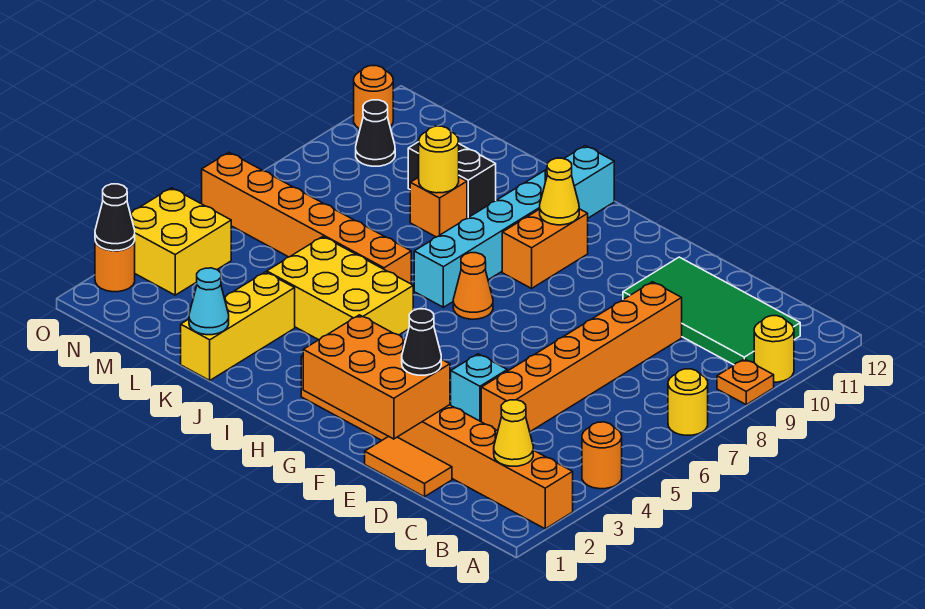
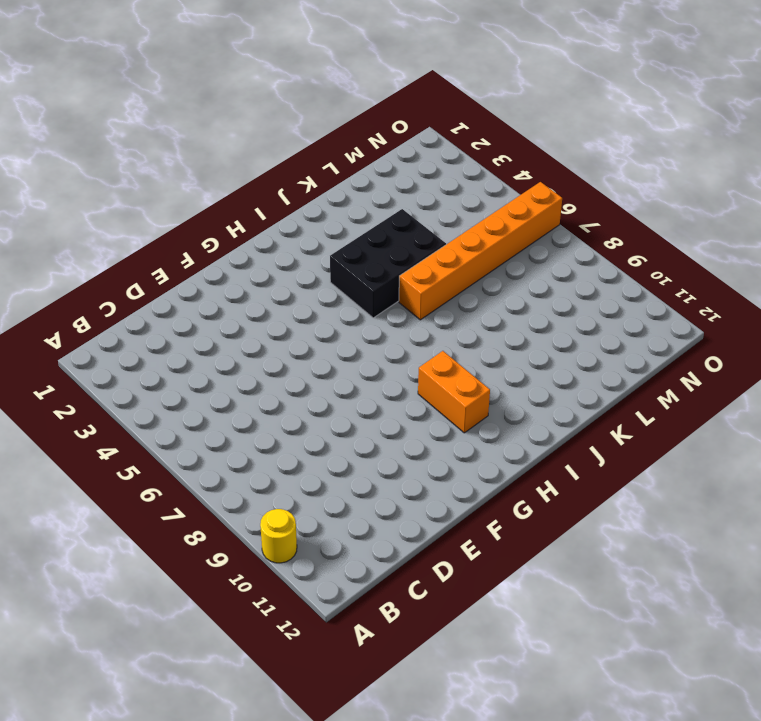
black brick I4:K5 level 1 -> yellow brick I4:K5 level 1
none -> orange brick A2:H2 level 1
none -> orange round brick A4 level 1
none -> yellow round brick A7 level 1

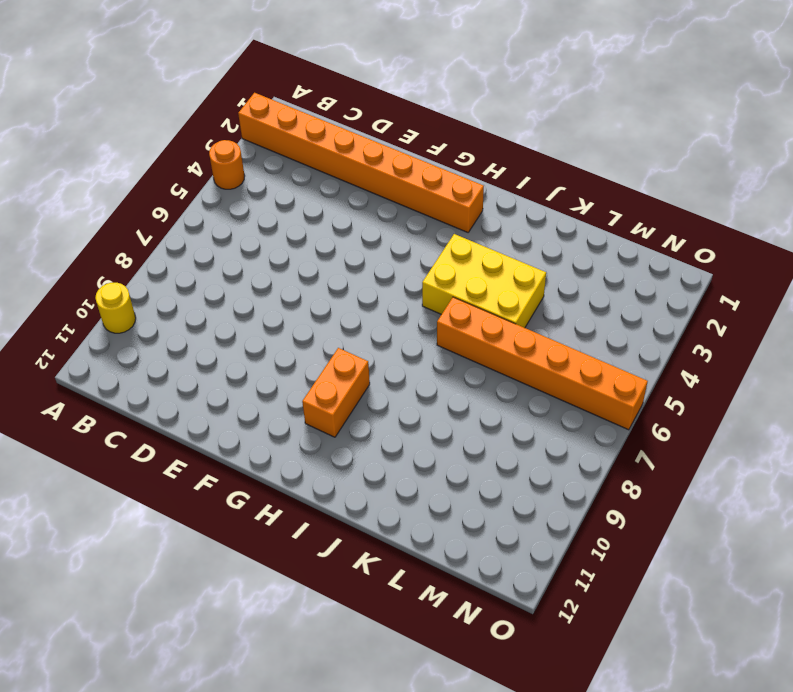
none -> yellow round brick A7 level 1
none -> orange plate A9 level 1
none -> green tile B10:E11 level 1

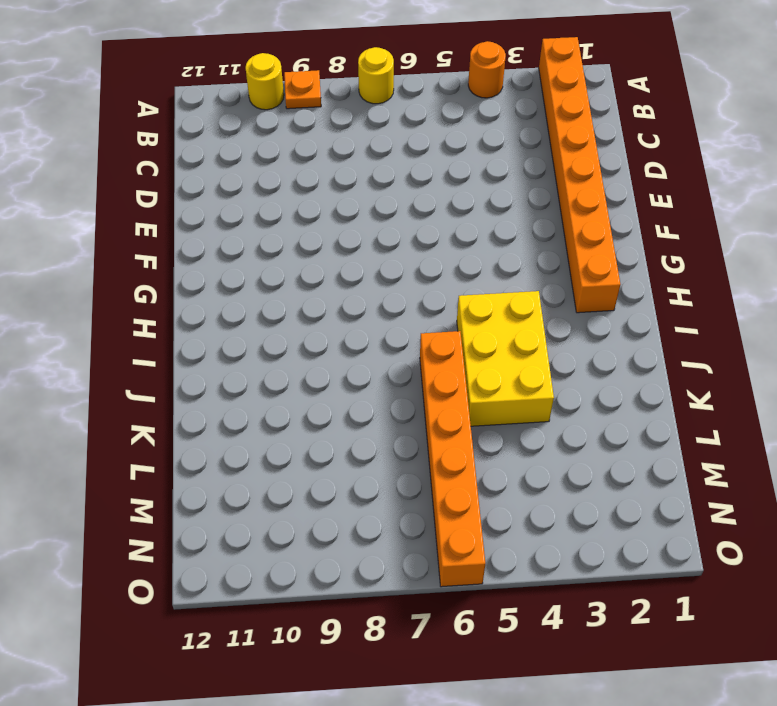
none -> green tile B10:E11 level 1
none -> orange tile D1:E1 level 1
none -> orange brick D4:D9 level 1

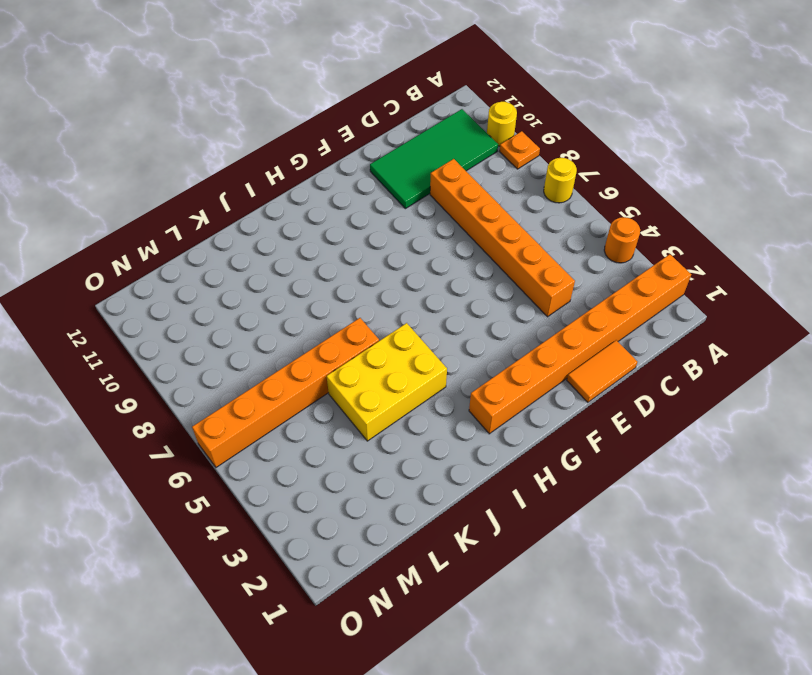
none -> cyan brick E4 level 1
none -> orange cone H7 level 1
none -> orange brick H9:H10 level 1

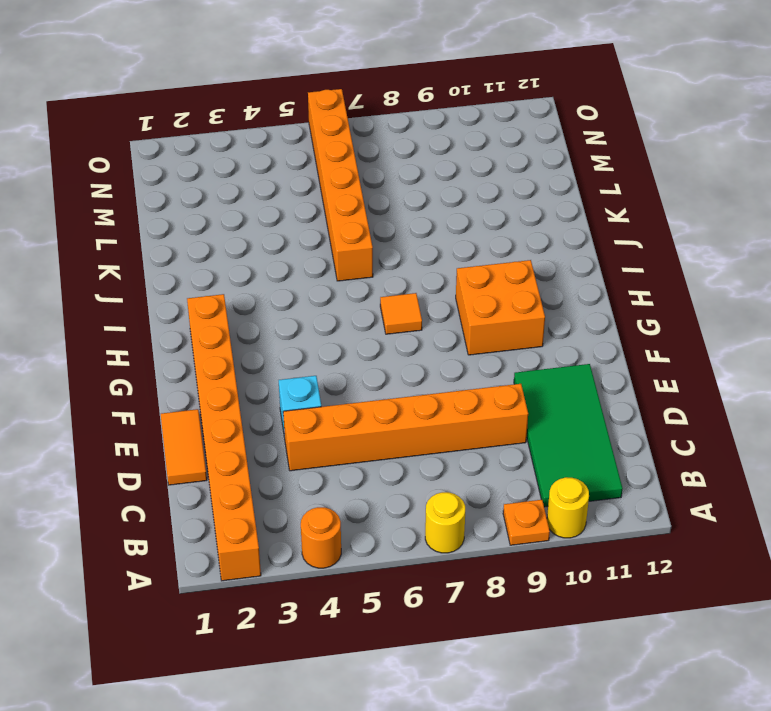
orange brick G9:H10 level 1 -> orange brick H9:H10 level 1
orange tile H7 level 1 -> orange cone H7 level 1
none -> yellow brick I4:K5 level 1
none -> cyan brick I7:I12 level 1
none -> yellow brick K1:K3 level 1

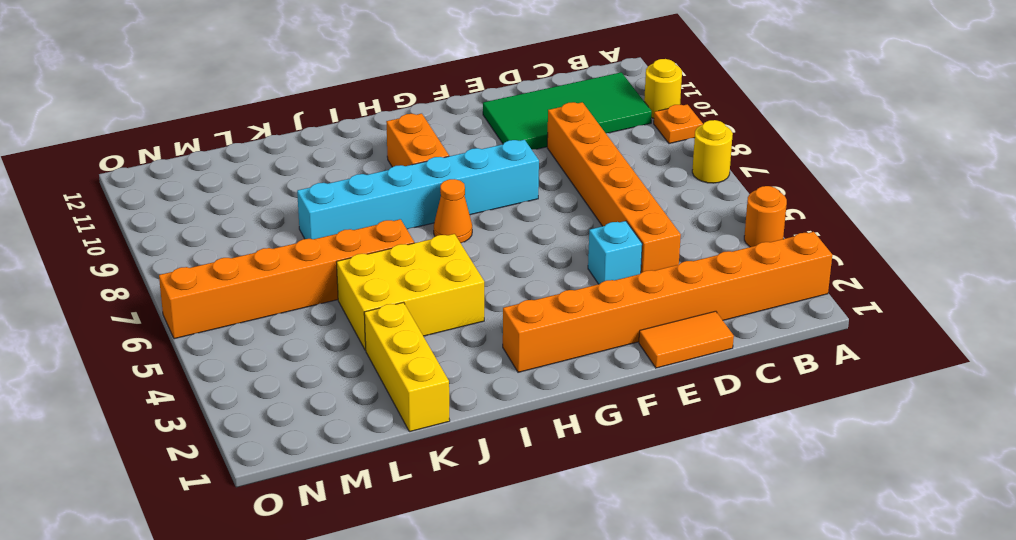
cyan brick F8:K8 level 1 -> cyan brick I7:I12 level 1
none -> orange brick K9 level 1
none -> black brick K10:L10 level 1
none -> yellow brick N3:O4 level 1

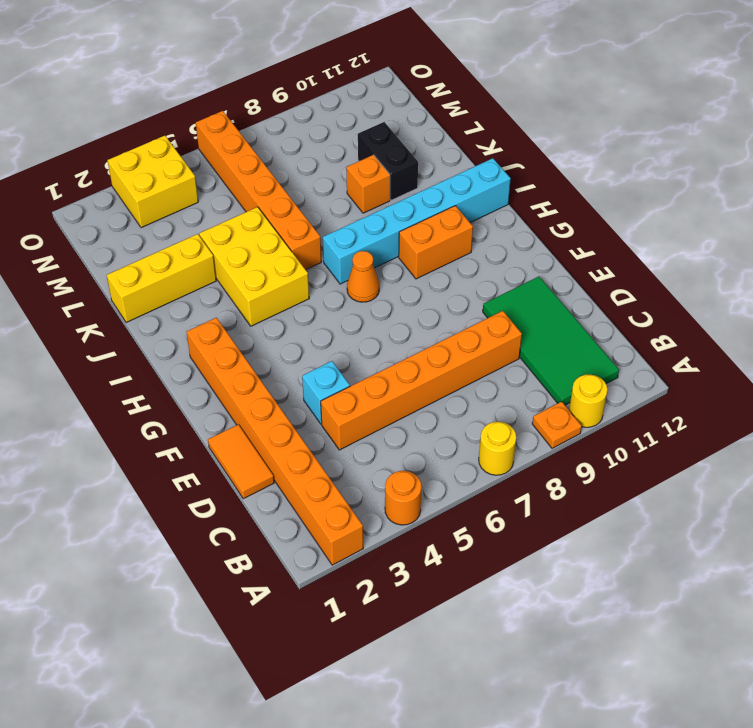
none -> black cone N10 level 1
none -> orange round brick O2 level 1
none -> orange round brick O11 level 1

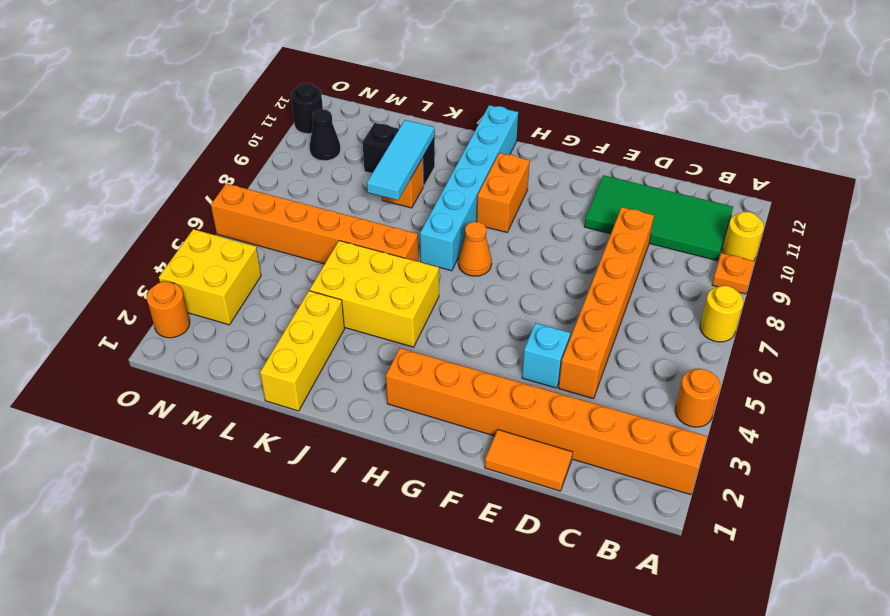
cyan tile K8:K10 level 2 -> yellow round brick K9 level 2
black round brick O11 level 1 -> orange round brick O11 level 1
none -> yellow cone B2 level 2
none -> orange brick E1:G2 level 2
none -> yellow cone H10 level 2

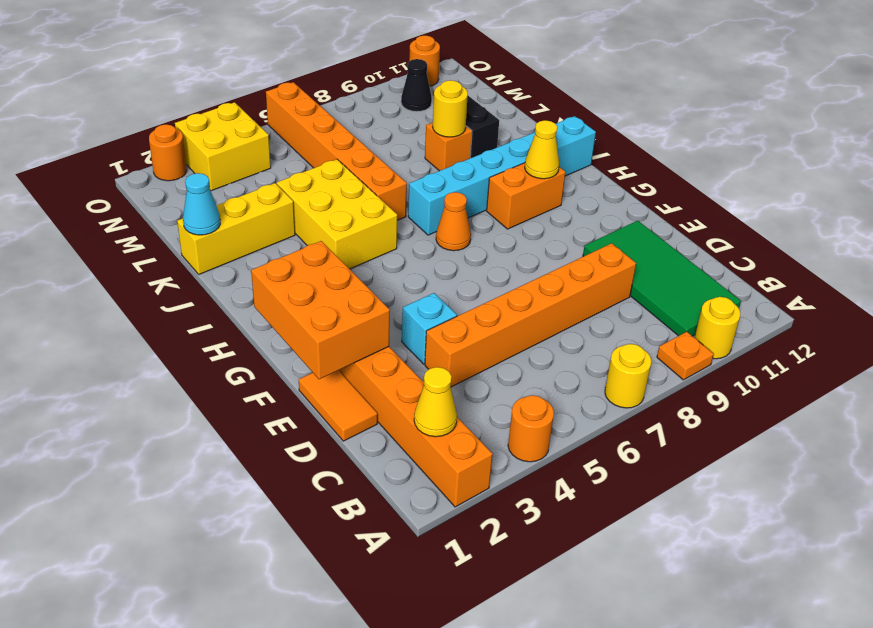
none -> black cone O2 level 2
none -> black cone E2 level 3

